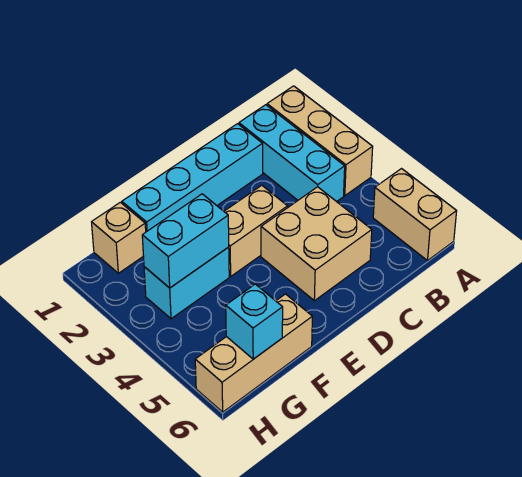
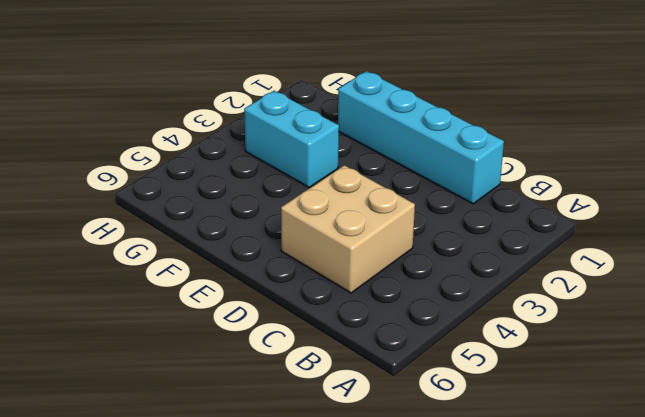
none -> tan brick A1:A3 level 1
none -> tan brick A5:A6 level 1

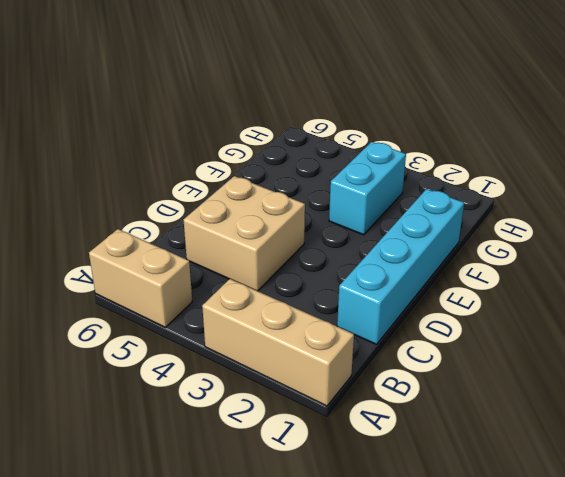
none -> cyan brick B1:B3 level 1
none -> tan brick D3:E3 level 1

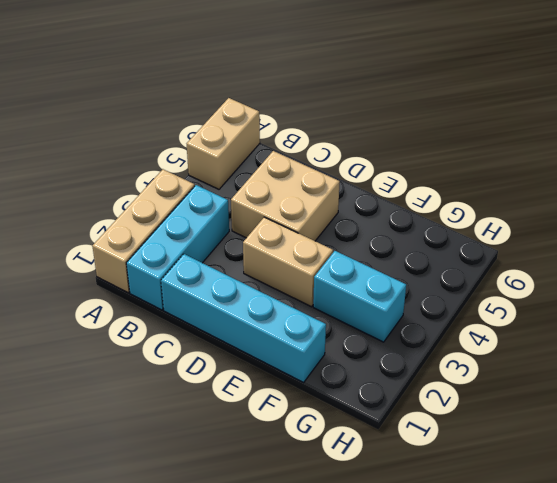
none -> tan brick F6:H6 level 1
none -> tan brick G1 level 1

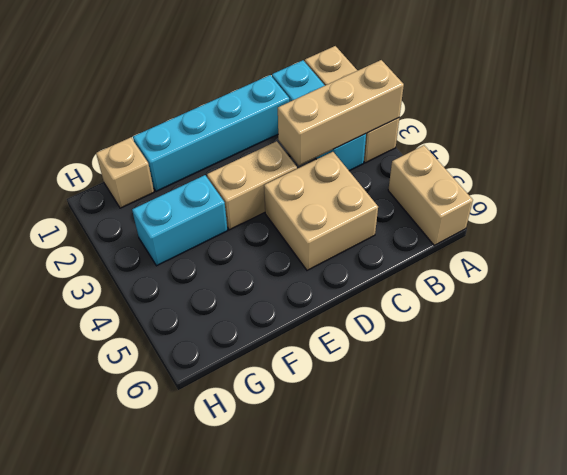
tan brick A3:C3 level 2 -> tan brick F6:H6 level 1
none -> cyan brick F3:G3 level 2
none -> cyan brick G6 level 2

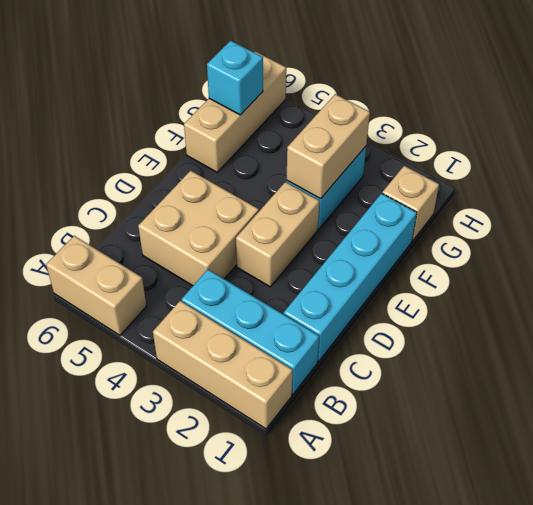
tan brick F3:G3 level 2 -> cyan brick F3:G3 level 2

